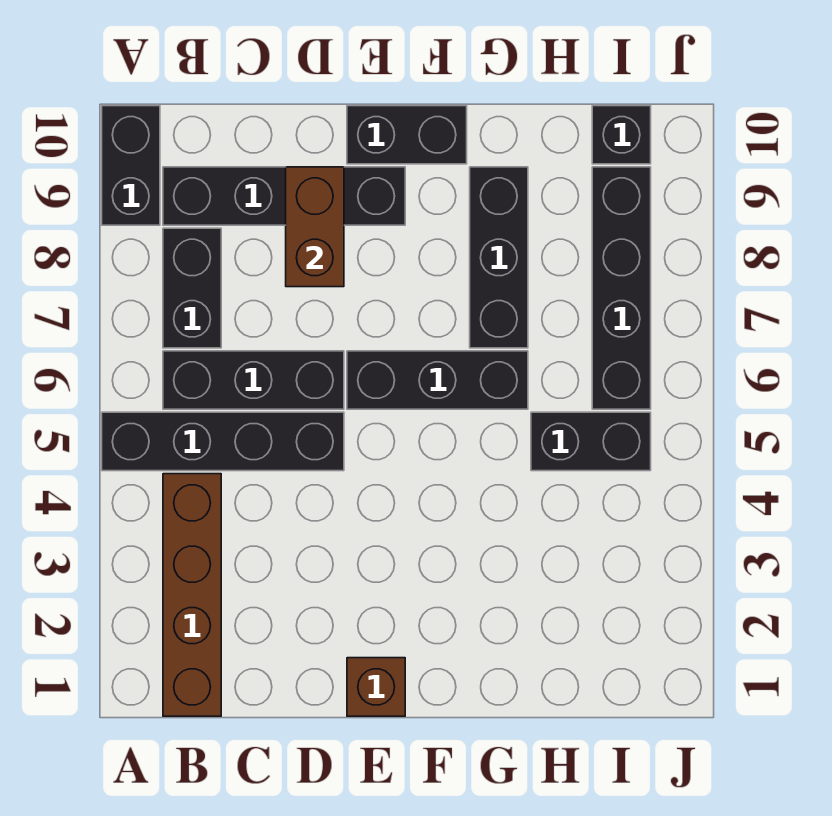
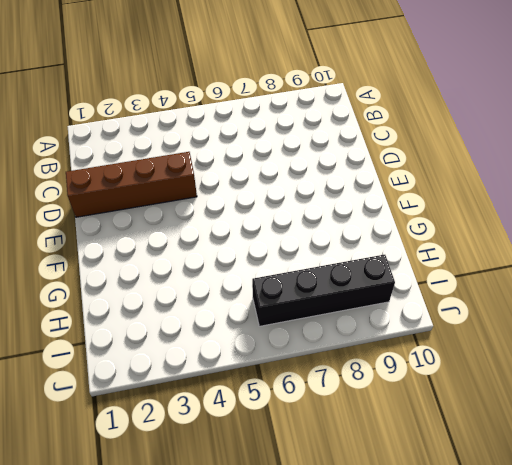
brown brick D1:D4 level 1 -> brown brick B1:B4 level 1
none -> black brick A5:D5 level 1
none -> black brick A9:A10 level 1
none -> black brick B6:D6 level 1

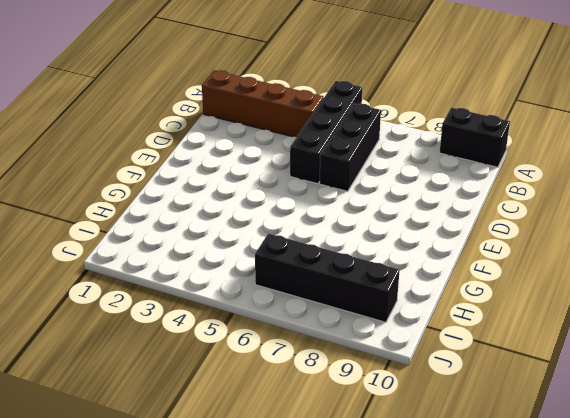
none -> black brick B7:B8 level 1
none -> black brick B9:E9 level 1
none -> brown brick E1 level 1

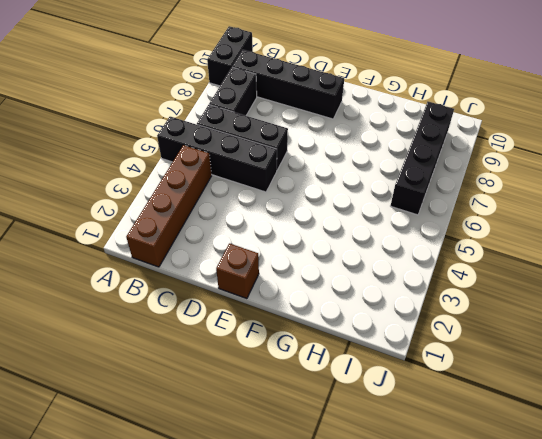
none -> black brick E6:G6 level 1
none -> black brick E10:F10 level 1
none -> black brick G7:G9 level 1

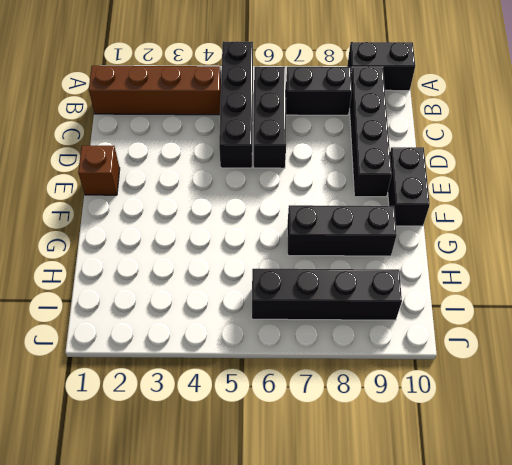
none -> black brick E6:G6 level 1
none -> black brick H5:I5 level 1
none -> black brick I10 level 1

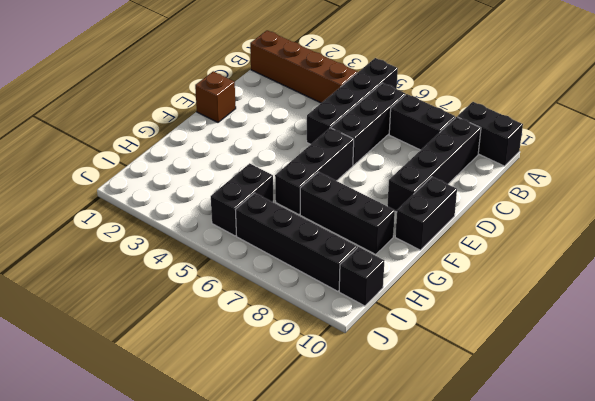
none -> brown brick D8:D9 level 2

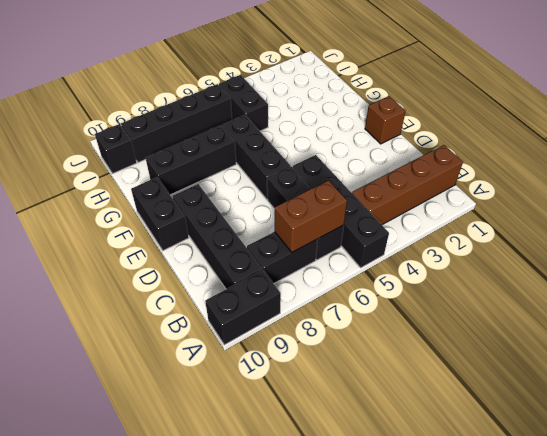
brown brick B6:B7 level 2 -> brown brick D8:D9 level 2

